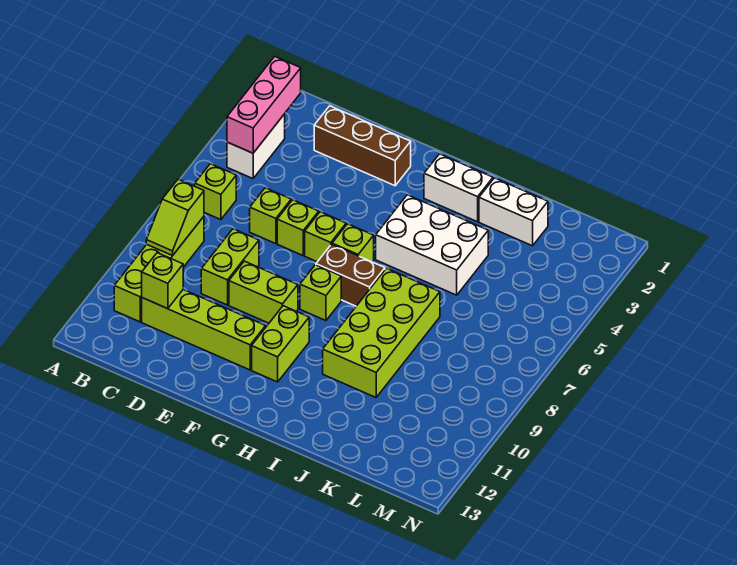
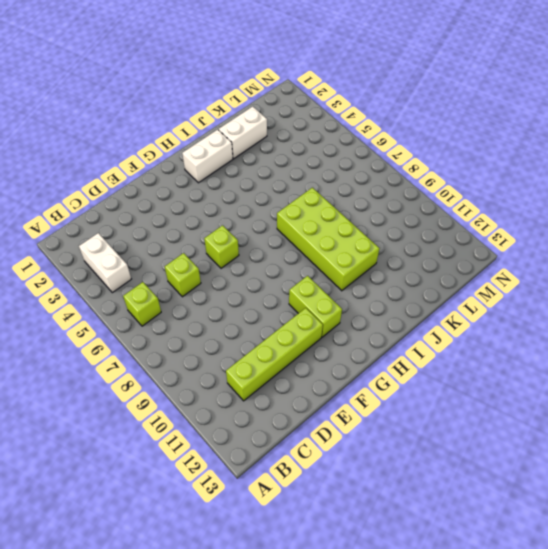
none -> lime brick B8:B11 level 1
none -> brown brick D2:F2 level 1
none -> lime brick D8:D9 level 1

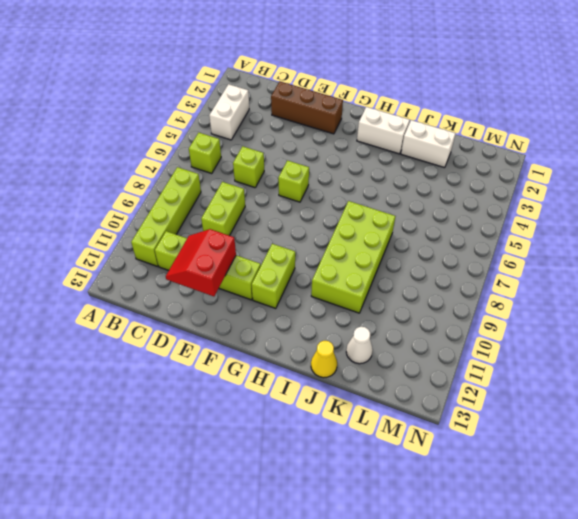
red slope D11:E12 level 2 top E -> none
yellow cone J13 level 1 -> none
white cone K12 level 1 -> none
none -> lime brick E6 level 1
none -> lime brick E9:F9 level 1
none -> lime brick G6 level 1

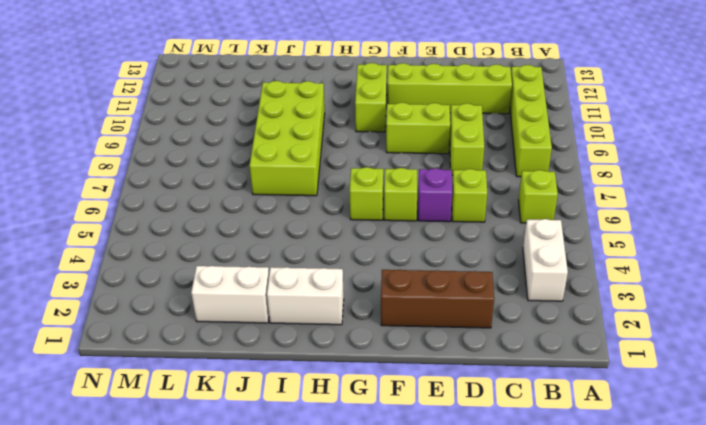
purple brick E6 level 1 -> lime brick E6 level 1
none -> brown brick G7:H7 level 1
none -> lime brick G8 level 1
none -> white brick H4:J5 level 1

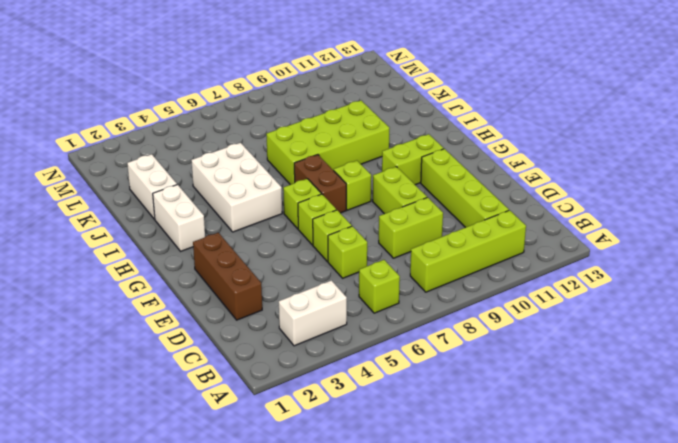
none -> pink brick B2:B4 level 2
none -> lime slope B8:B9 level 2 top 8
none -> lime brick C11 level 2

